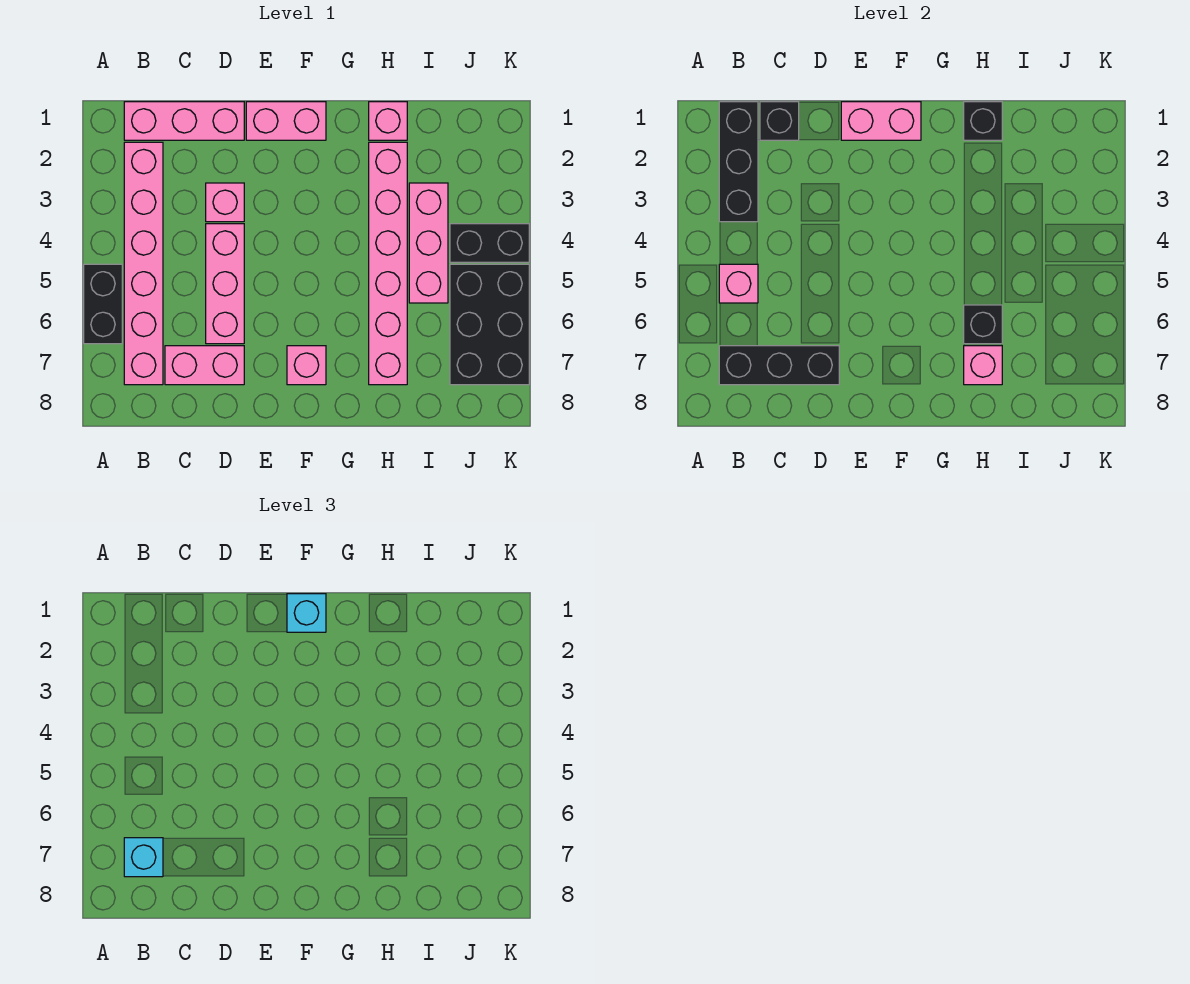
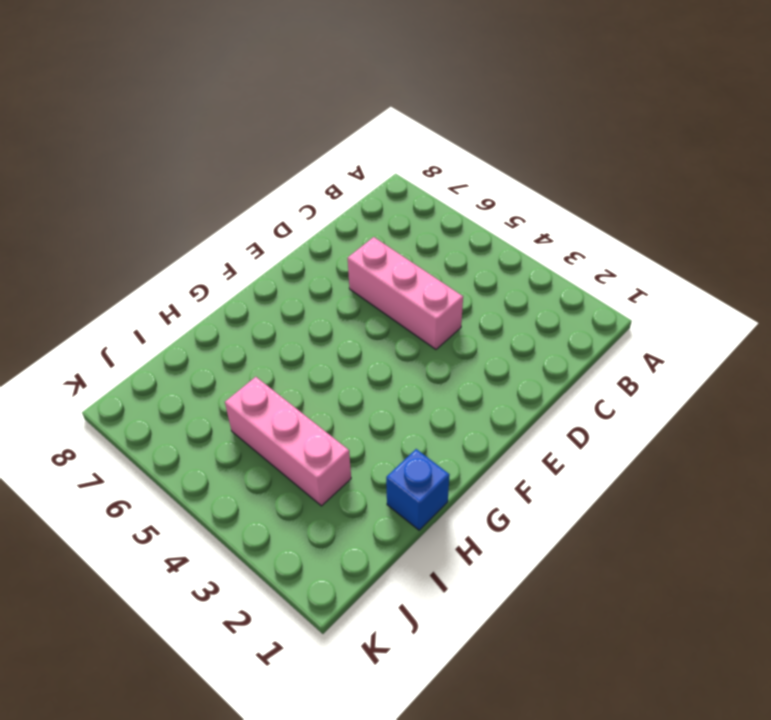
blue brick H1 level 1 -> pink brick H1 level 1
none -> black brick A5:A6 level 1
none -> pink brick B1:D1 level 1
none -> pink brick B2:B7 level 1

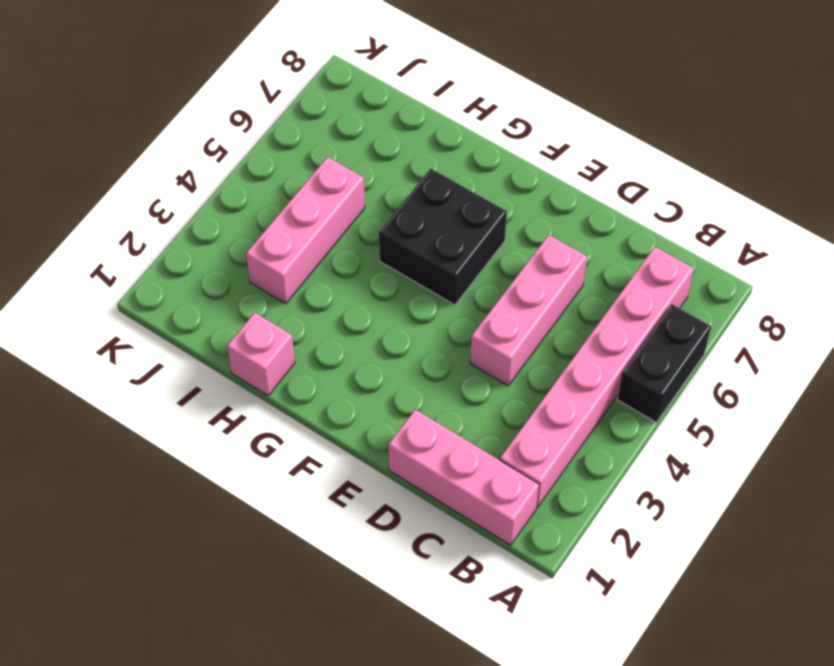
black brick F5:G6 level 1 -> none
none -> pink brick C7:D7 level 1
none -> pink brick D3 level 1
none -> pink brick E1:F1 level 1

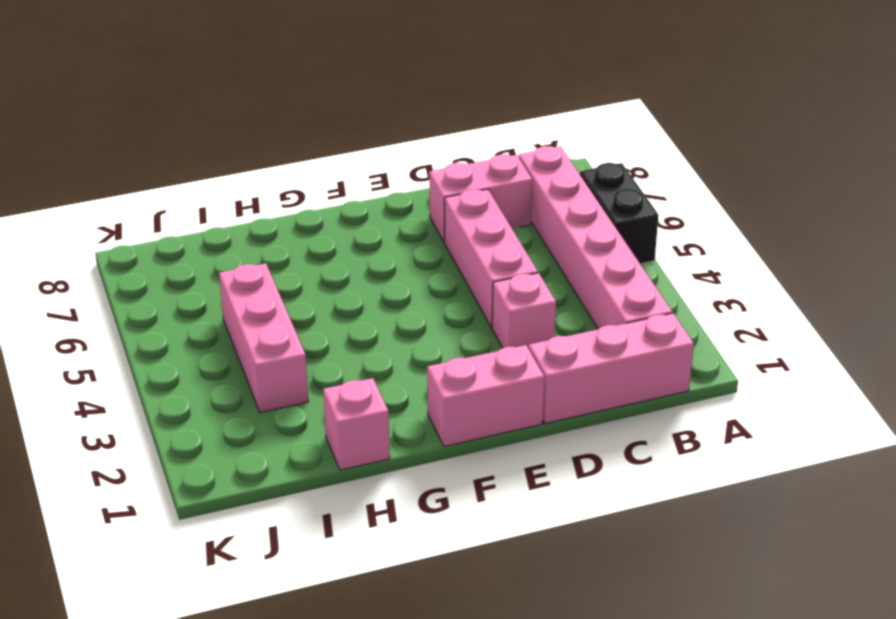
none -> pink brick F7 level 1
none -> pink brick H2:H7 level 1
none -> black brick J4:K4 level 1

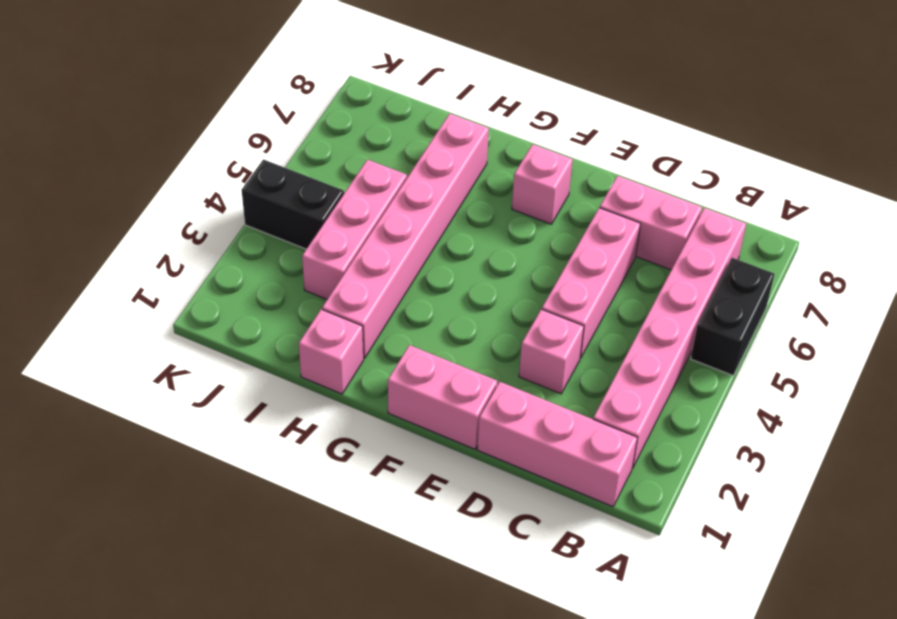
none -> black brick J5:K7 level 1
none -> black brick B1:B3 level 2
none -> pink brick B5 level 2

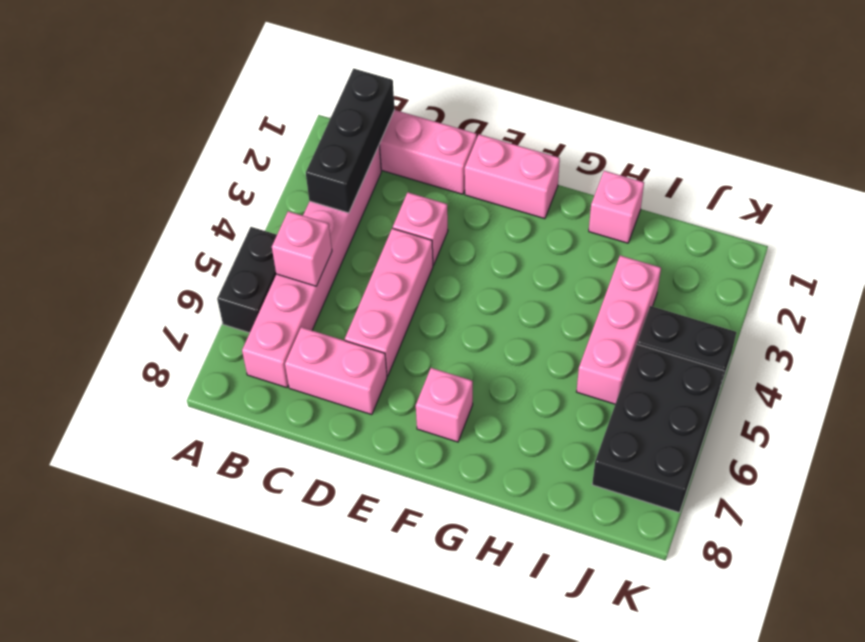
none -> pink brick H2:H7 level 1
none -> black brick B7:D7 level 2
none -> black brick C1 level 2

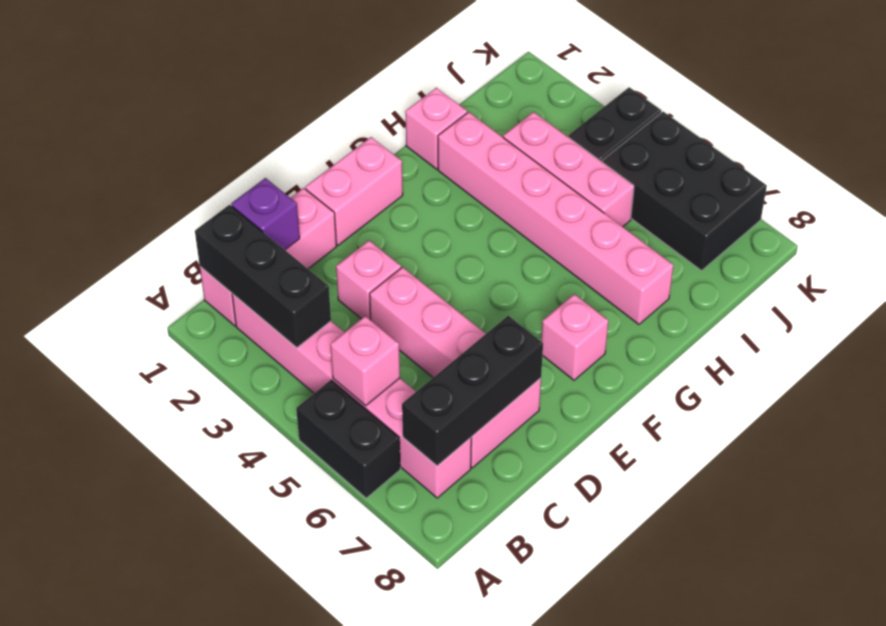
purple brick C1 level 2 -> black brick C1 level 2
none -> pink brick E1:F1 level 2
none -> black brick H1 level 2
none -> black brick H6 level 2

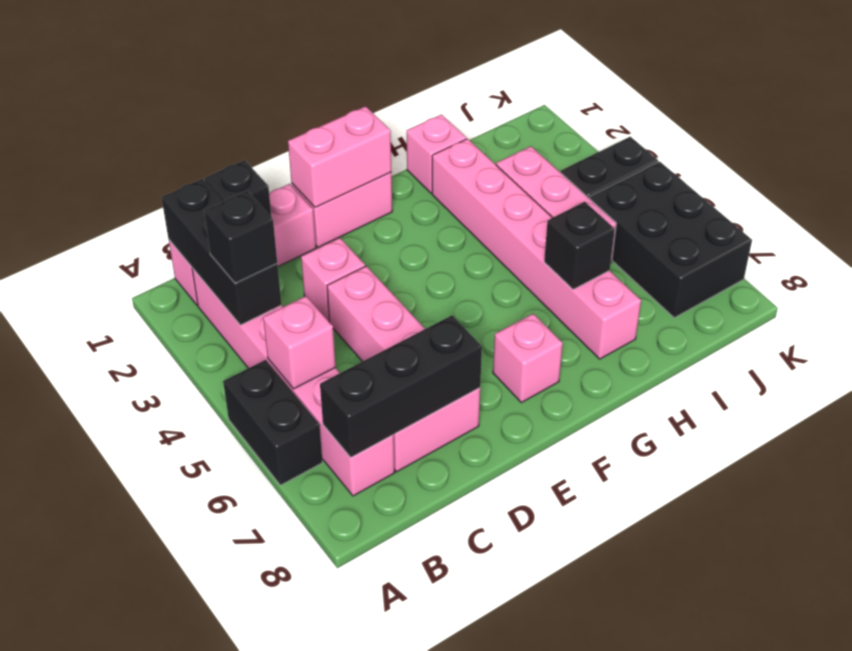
black brick B3 level 3 -> black brick H1 level 2
none -> pink brick H7 level 2
none -> cyan brick B7 level 3
none -> cyan brick F1 level 3

